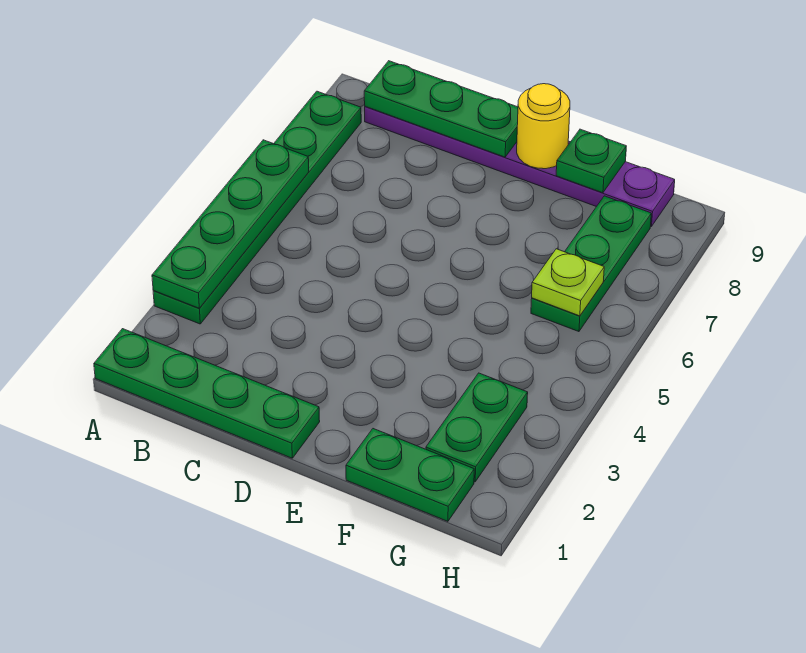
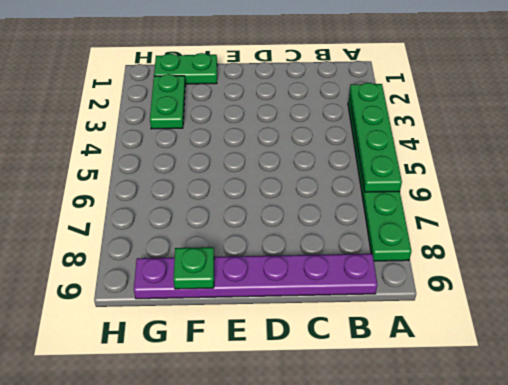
none -> green plate A1:D1 level 1
none -> green plate G6:G8 level 1

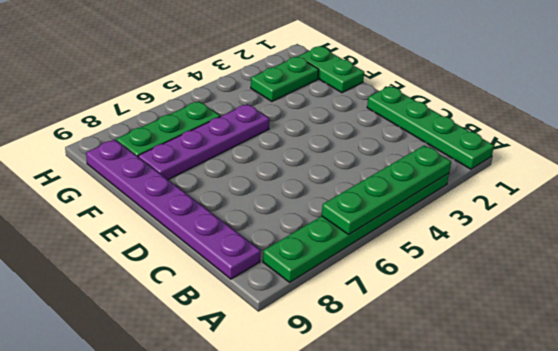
purple plate F5:F8 level 1 -> none
none -> green plate B9:D9 level 2
none -> yellow round brick E9 level 2

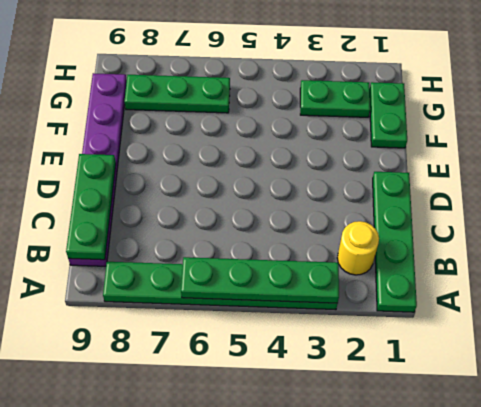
yellow round brick B2 level 1 -> yellow round brick E9 level 2
none -> green plate F9 level 2
none -> lime plate G6 level 2

